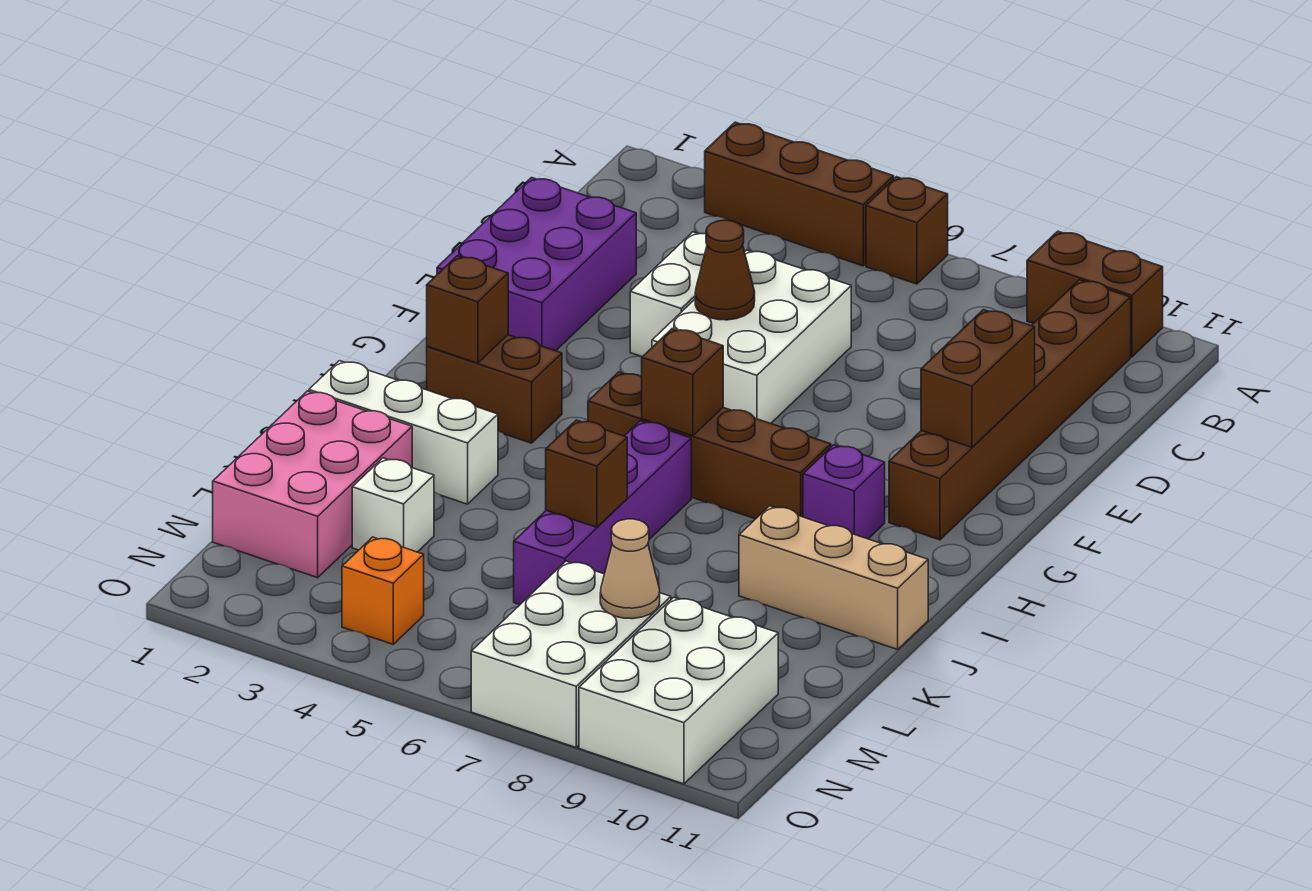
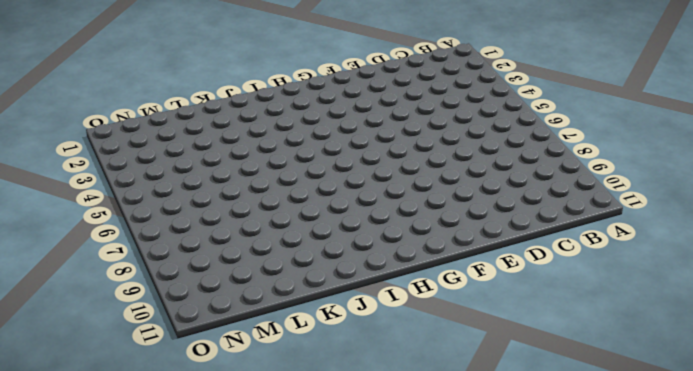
none -> brown brick A3:A5 level 1
none -> brown brick A6 level 1
none -> brown brick A9:A10 level 1

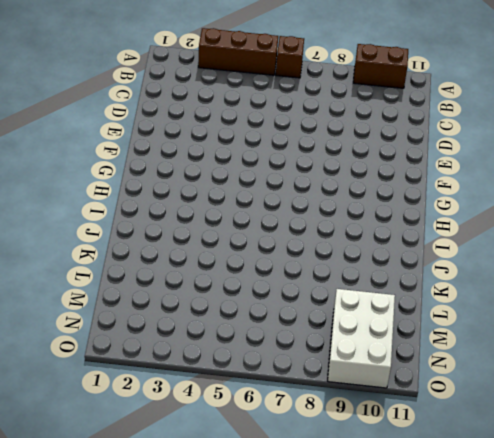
none -> brown brick B10:G10 level 1
none -> purple brick D1:F2 level 1
none -> white brick D4:E4 level 1

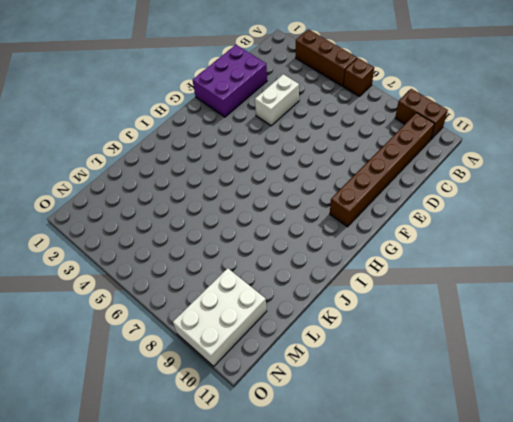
none -> white brick D5:F6 level 1
none -> brown brick H2:H3 level 1
none -> brown brick H5:H8 level 1

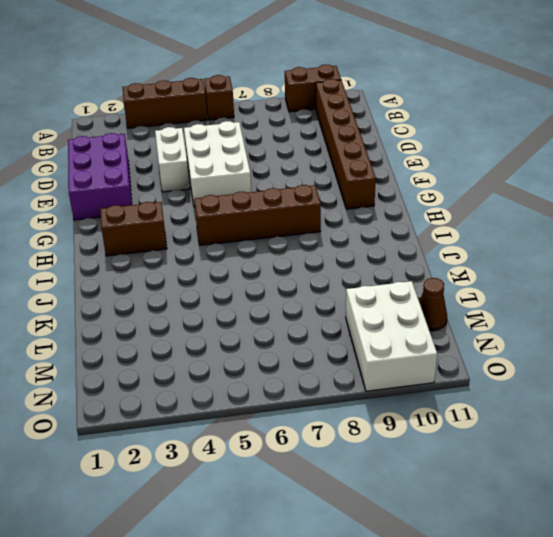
brown cone M11 level 1 -> brown cone E5 level 2
none -> purple brick H9 level 1
none -> purple brick I6:L6 level 1
none -> white brick J1:J3 level 1

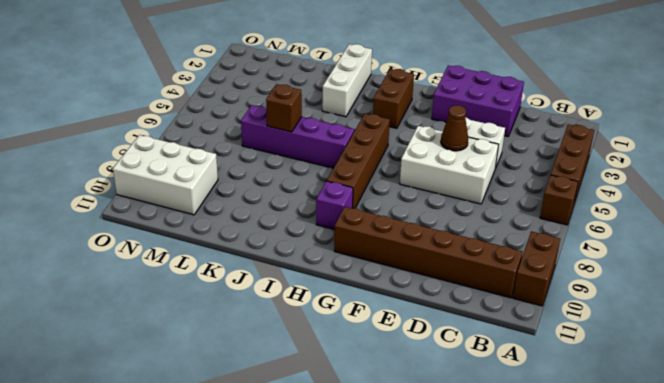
none -> tan brick J9:J11 level 1
none -> pink brick K1:M2 level 1
none -> white brick L3 level 1

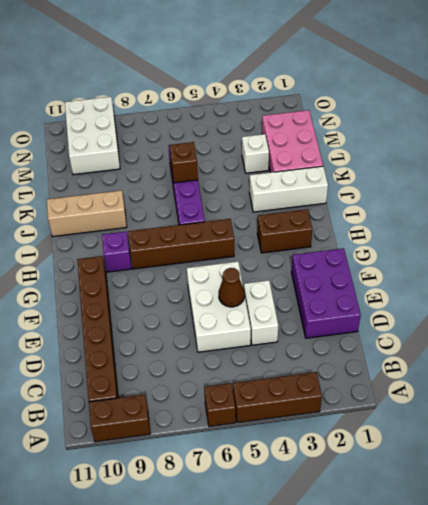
none -> white brick M7:O8 level 1
none -> orange brick N4 level 1
none -> brown brick E10:F10 level 2

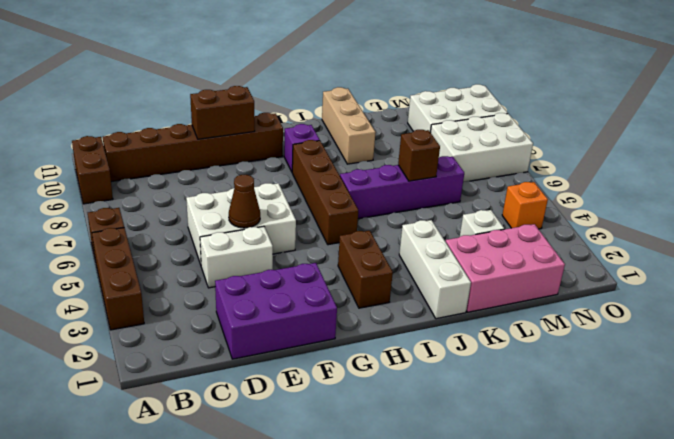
none -> brown brick H2 level 2
none -> brown brick H6 level 2
none -> tan cone M8 level 2

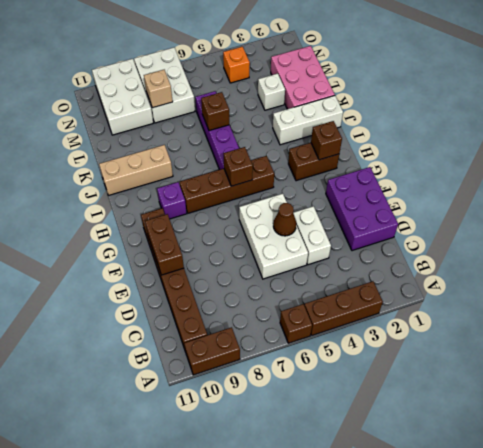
tan brick M8 level 2 -> tan cone M8 level 2

